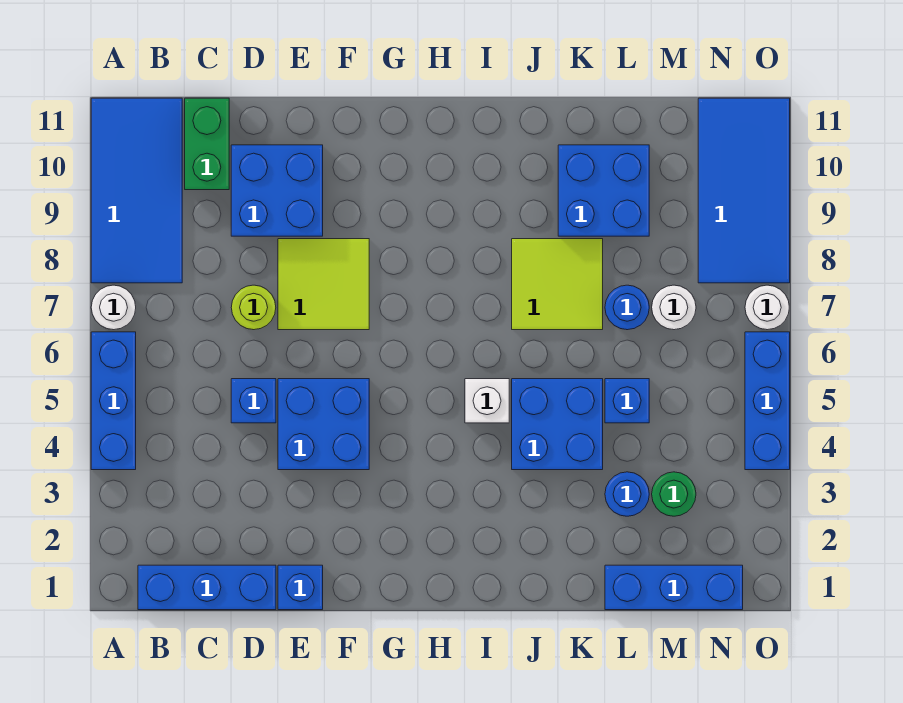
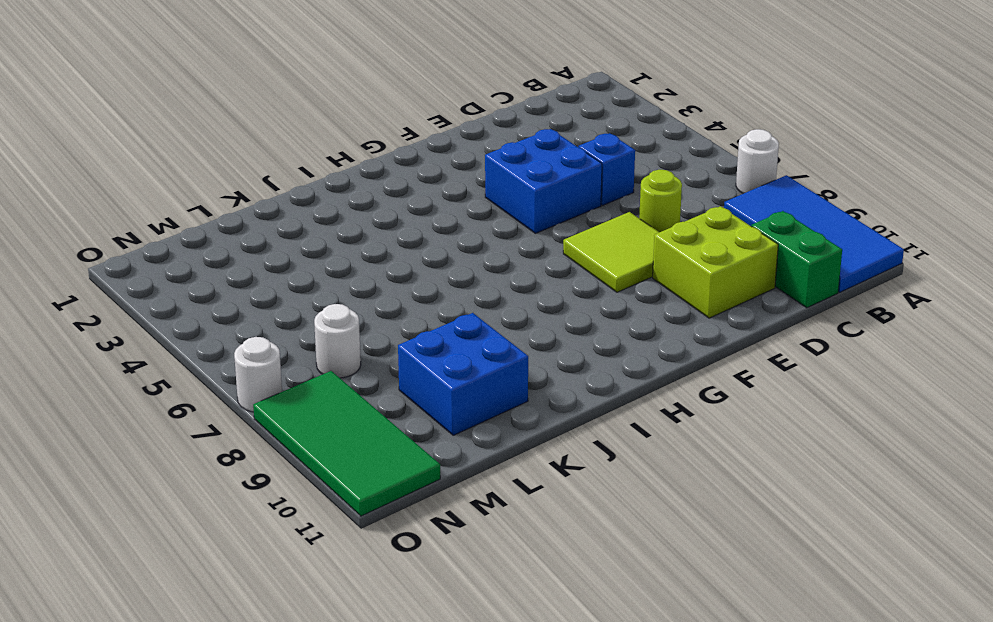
lime brick D9:E10 level 1 -> blue brick D9:E10 level 1
green tile N8:O11 level 1 -> blue tile N8:O11 level 1
none -> blue brick A4:A6 level 1
none -> blue brick B1:D1 level 1
none -> blue brick E1 level 1

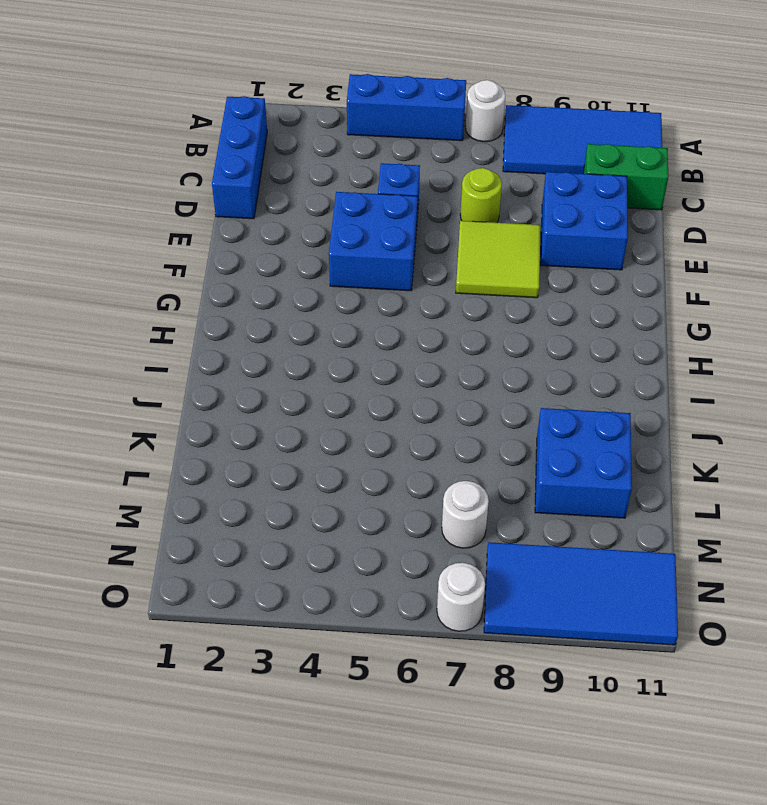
none -> blue brick E1 level 1
none -> white brick I5 level 1
none -> blue brick J4:K5 level 1

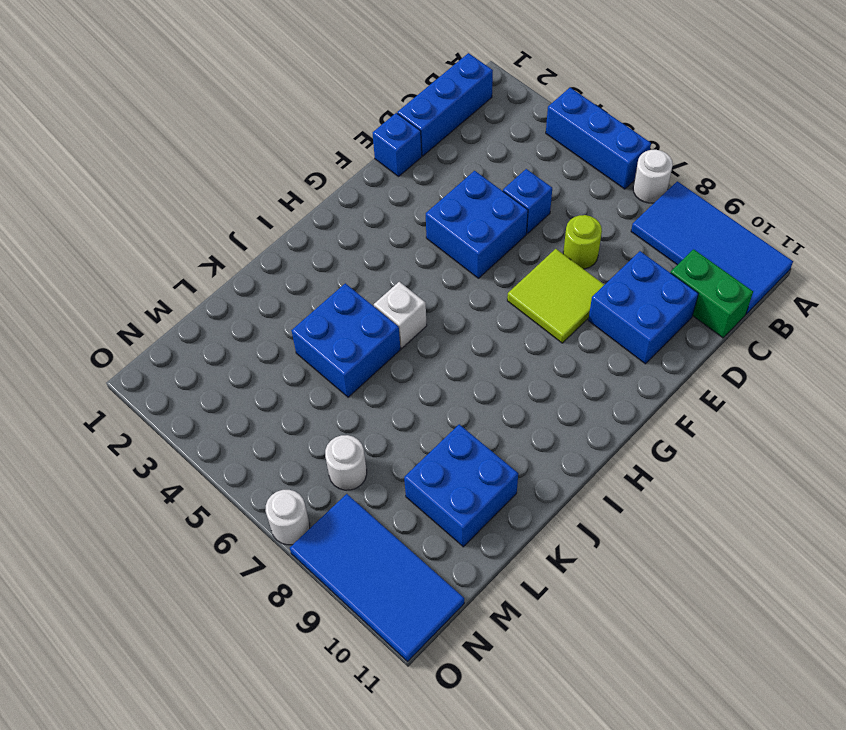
none -> lime tile J7:K8 level 1
none -> blue brick L1:N1 level 1
none -> blue round brick L3 level 1

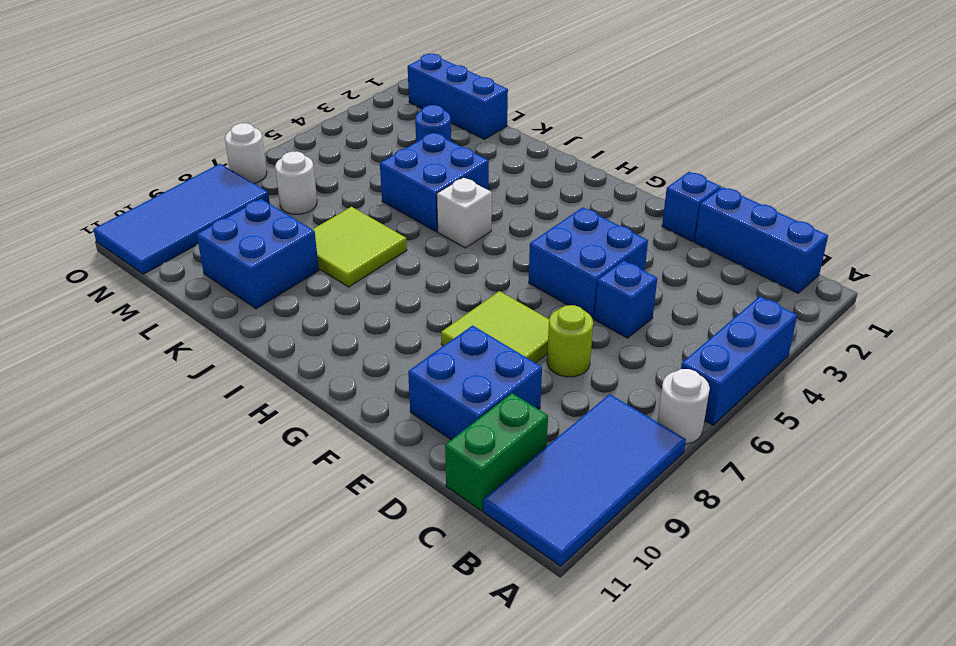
none -> blue brick L5 level 1
none -> blue round brick L7 level 1
none -> green round brick M3 level 1

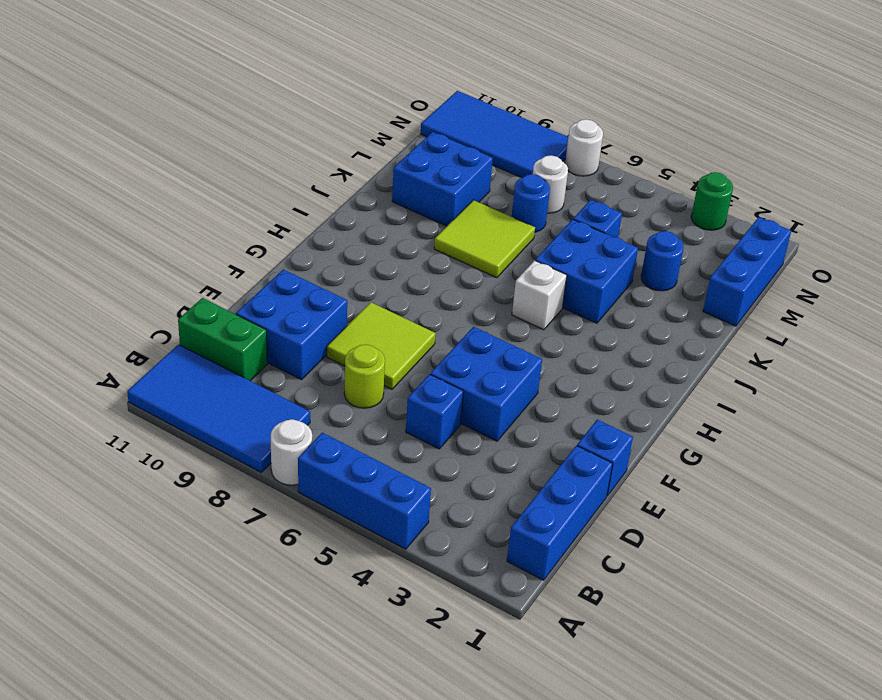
green round brick O3 level 1 -> green round brick M3 level 1
none -> blue brick O4:O6 level 1

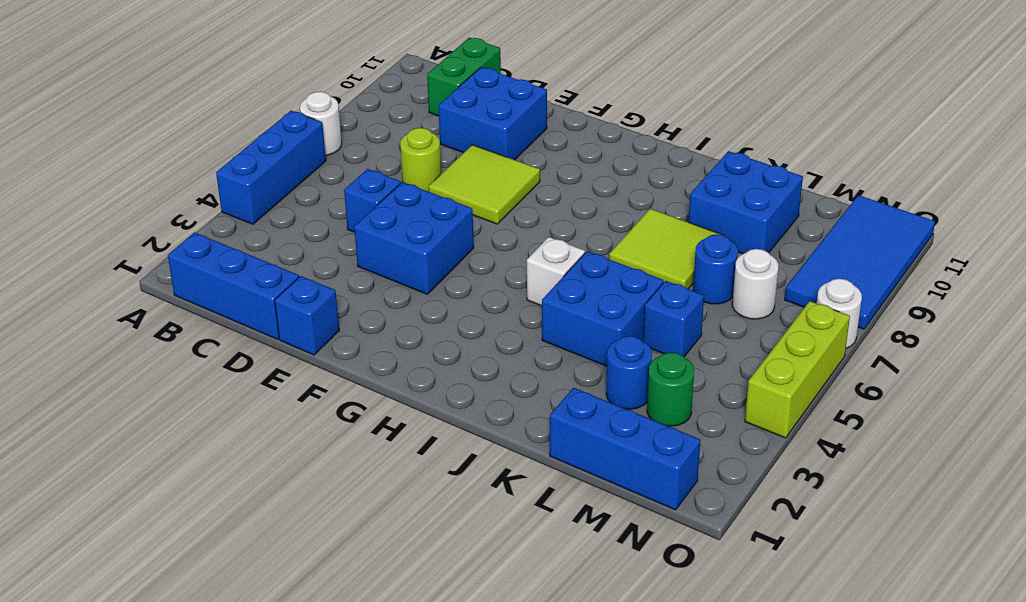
lime brick O4:O6 level 1 -> blue brick O4:O6 level 1
none -> blue tile A8:B11 level 1

